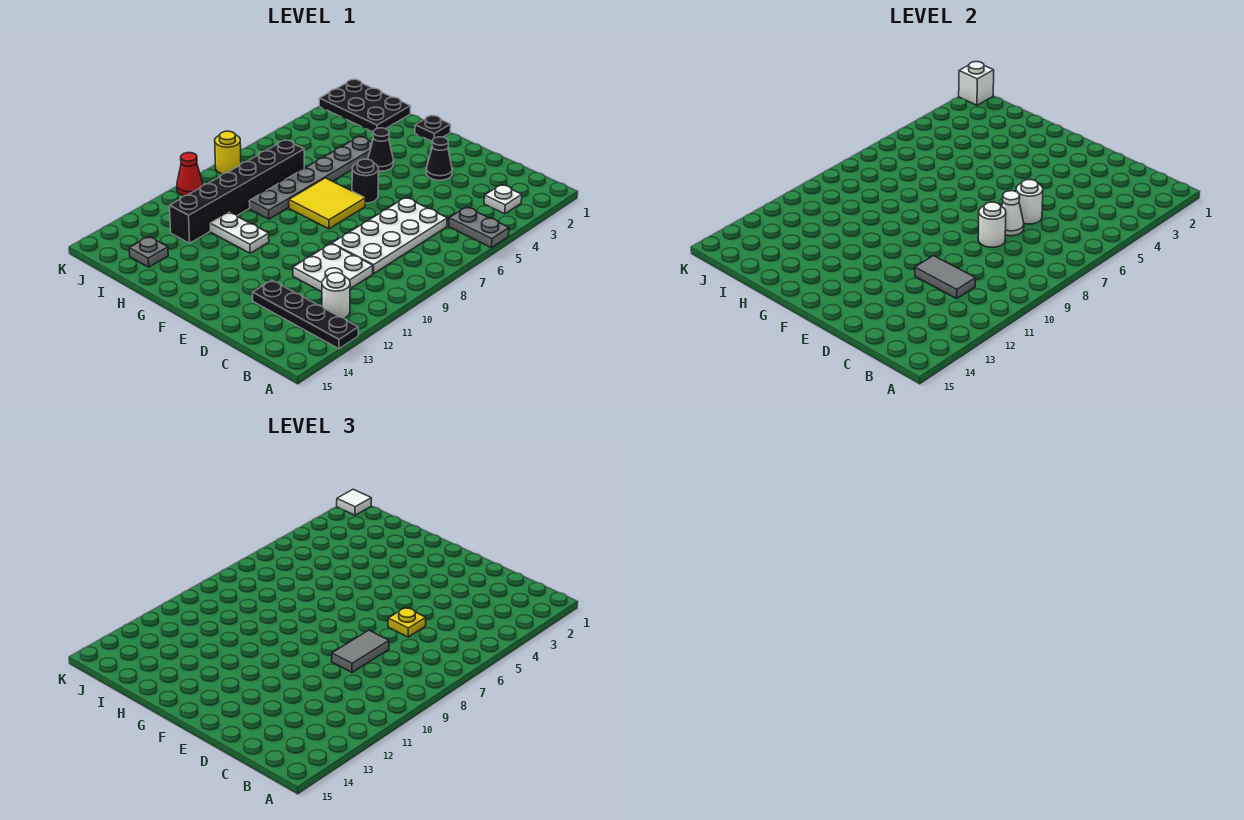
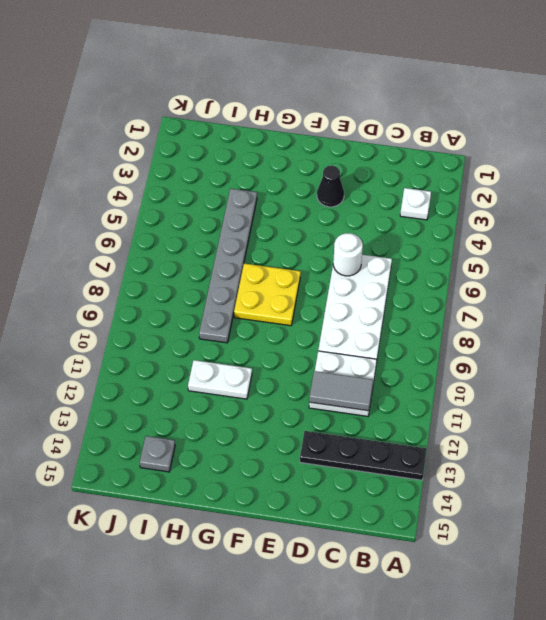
yellow plate F7:G8 level 1 -> yellow tile F7:G8 level 1
none -> grey plate A5:B5 level 1
none -> white round brick B12 level 1
none -> black round brick F6 level 1

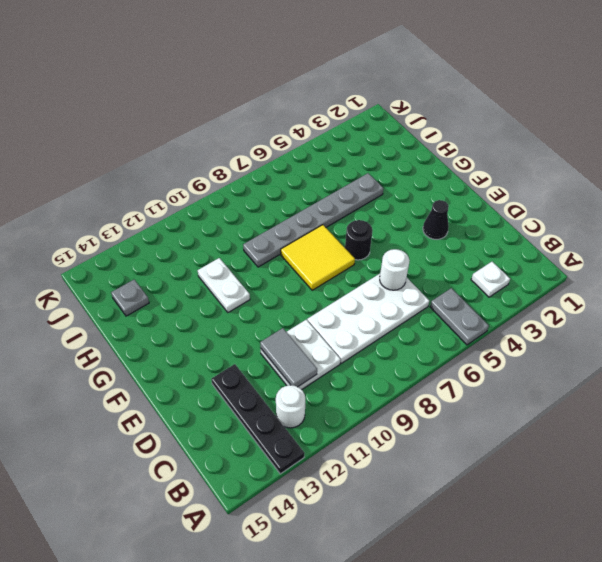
none -> black plate G1 level 1
none -> black cone G4 level 1
none -> black plate I1:K2 level 1

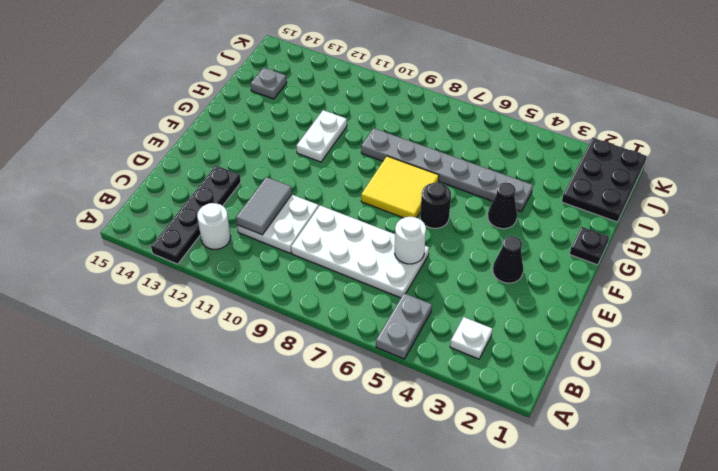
none -> black brick I7:I12 level 1
none -> yellow round brick K8 level 1
none -> red cone K10 level 1

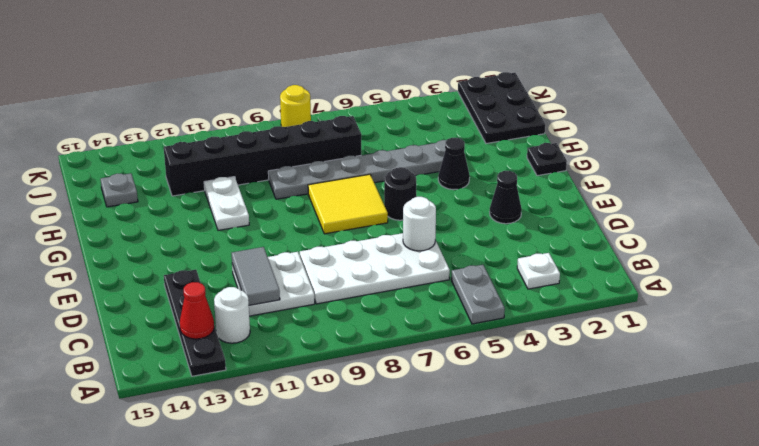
red cone B13 level 2 -> red cone K10 level 1
none -> white cone D7 level 2
none -> white round brick D8 level 2
none -> white brick K1 level 2

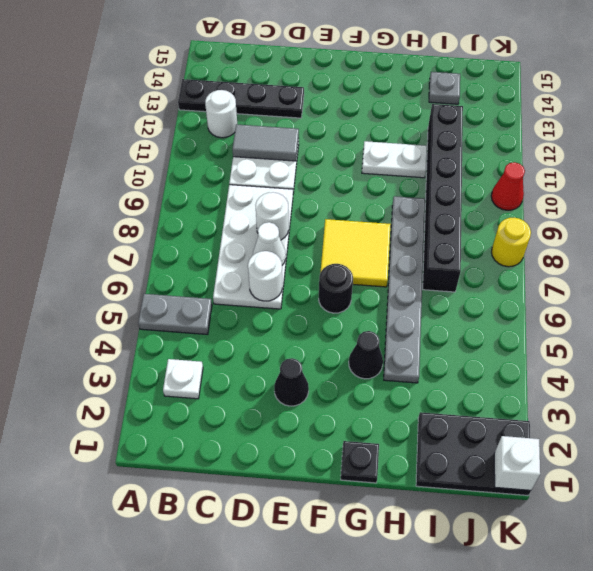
none -> yellow plate D6 level 3
none -> grey tile D8:D9 level 3
none -> white tile K1 level 3

